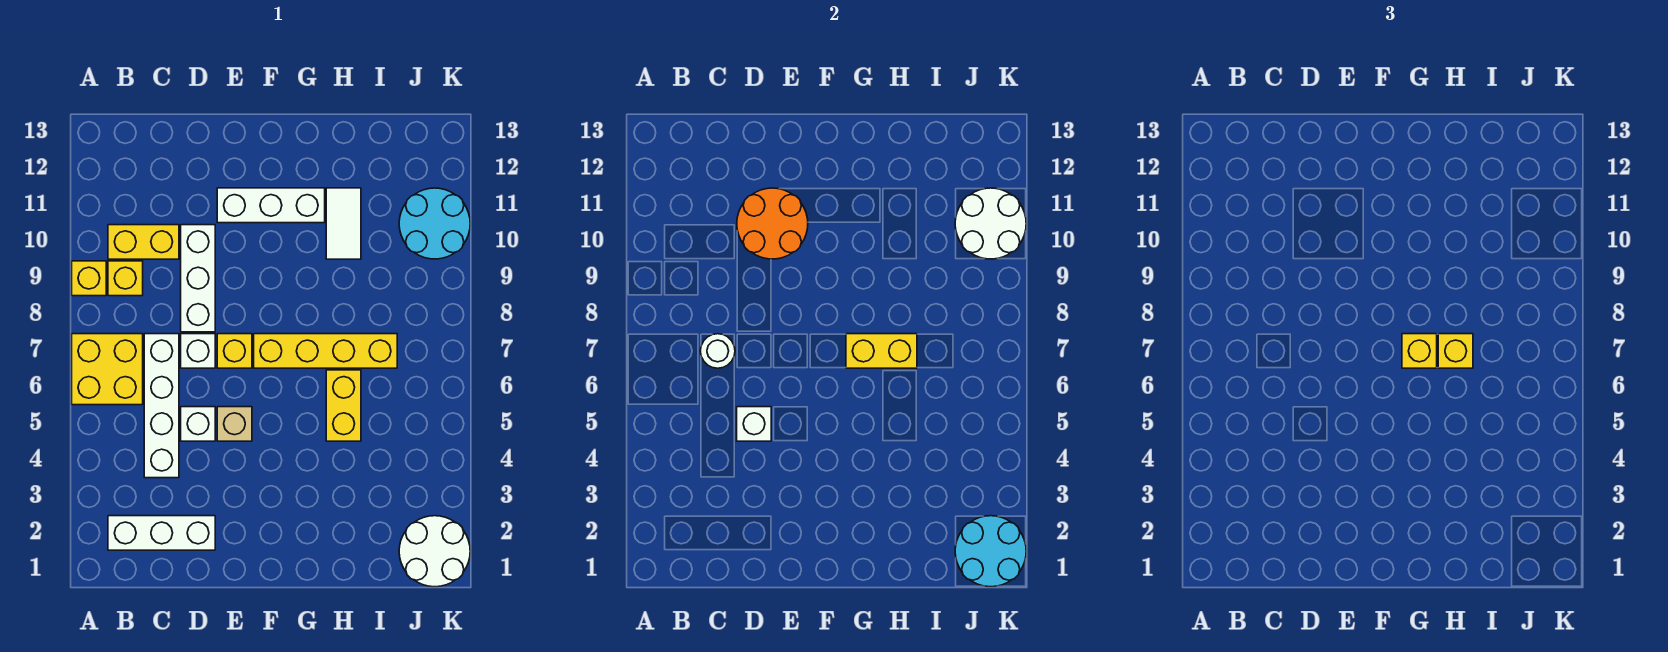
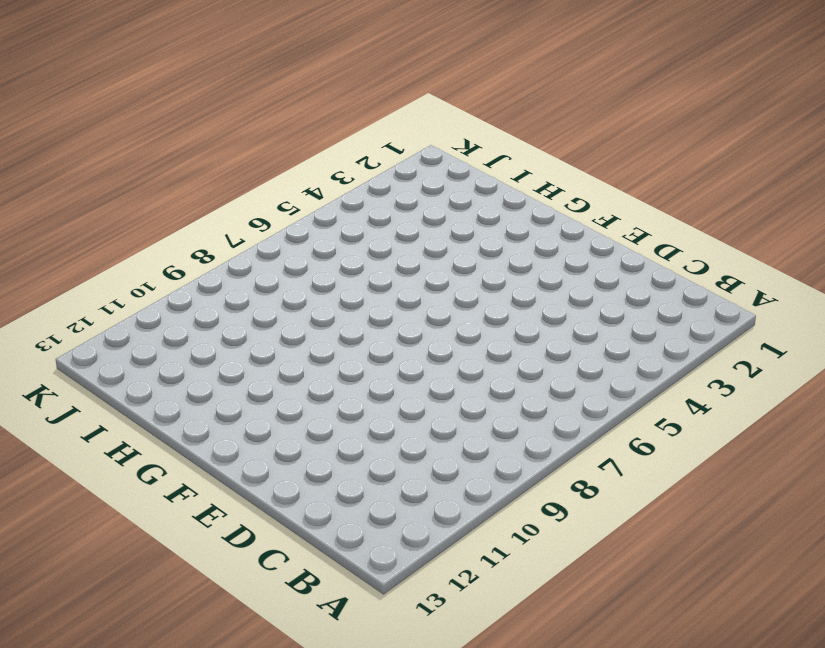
none -> yellow brick A6:B7 level 1
none -> yellow brick A9 level 1
none -> white brick B2:D2 level 1

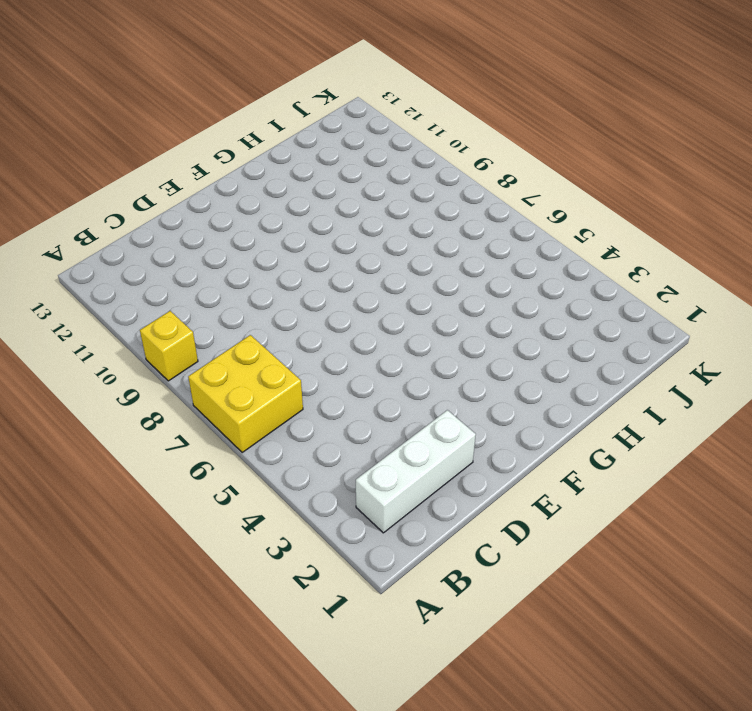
none -> yellow brick B9 level 1
none -> yellow brick B10:C10 level 1
none -> white brick C4:C7 level 1

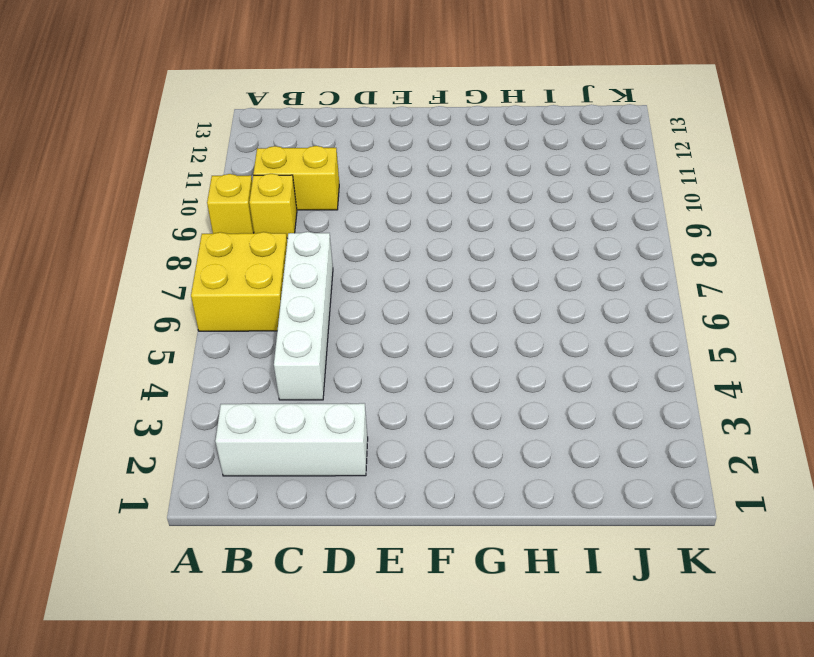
none -> white brick D5 level 1
none -> white brick D7 level 1
none -> white brick D8:D10 level 1

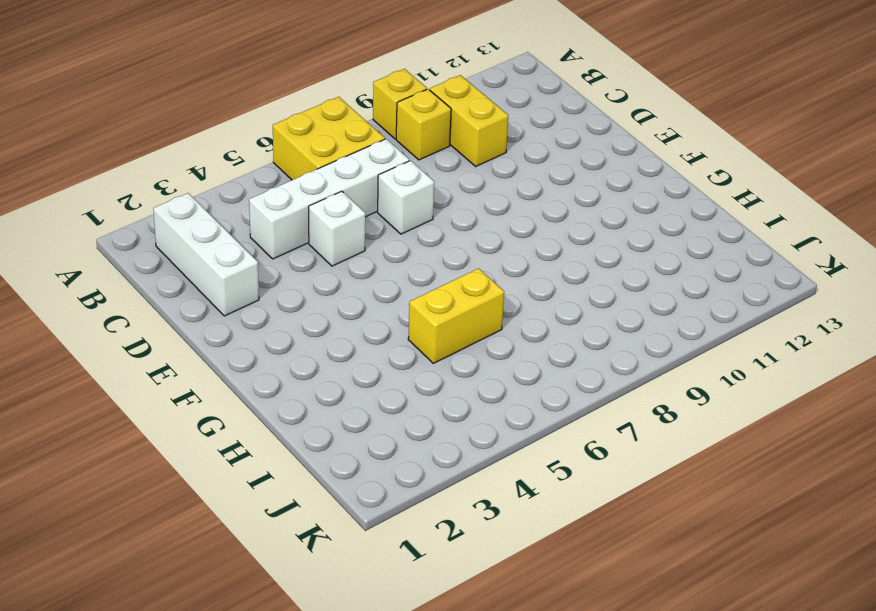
none -> white brick D8:D10 level 1
none -> tan brick E5 level 1
none -> yellow brick E7 level 1

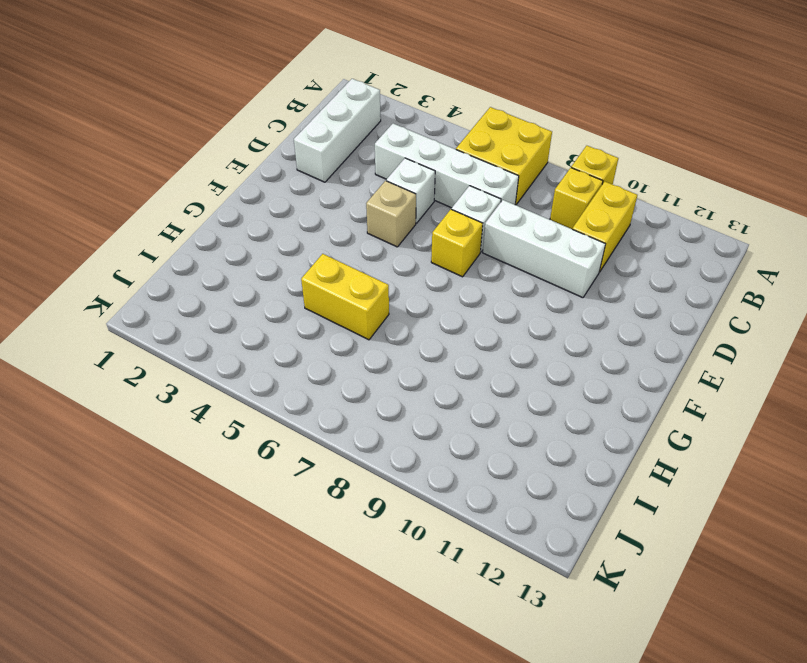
none -> white brick E11:G11 level 1
none -> yellow brick F7:I7 level 1
none -> white tile H10:H11 level 1

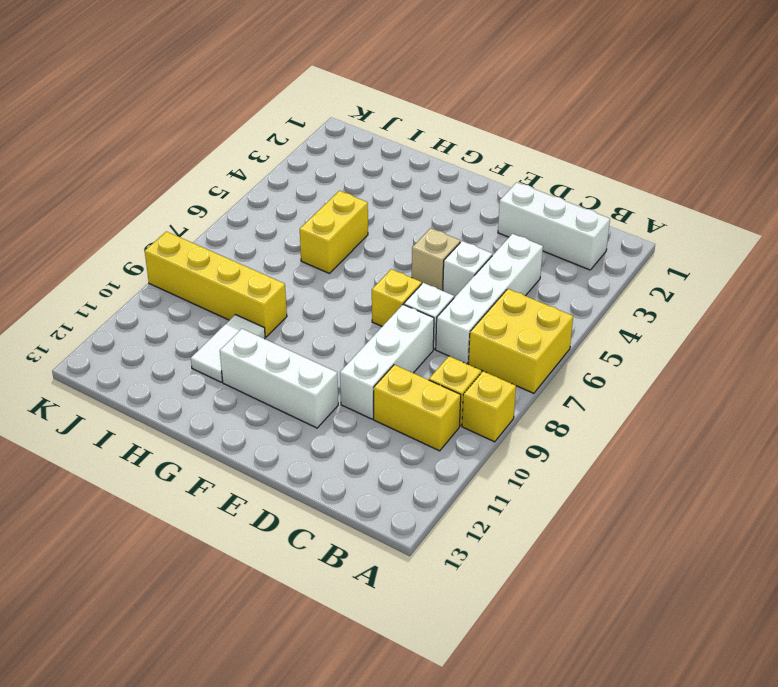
yellow brick H9:K9 level 1 -> yellow brick F7:I7 level 1
none -> white round brick J1:K2 level 1
none -> cyan round brick J10:K11 level 1
none -> white round brick C7 level 2

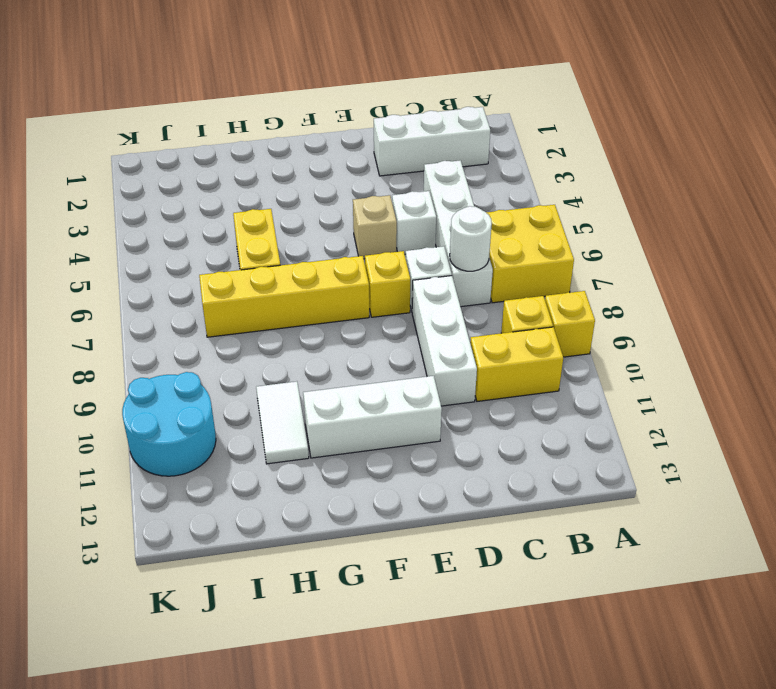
none -> white round brick J1:K2 level 1
none -> white brick D5 level 2
none -> orange round brick D10:E11 level 2

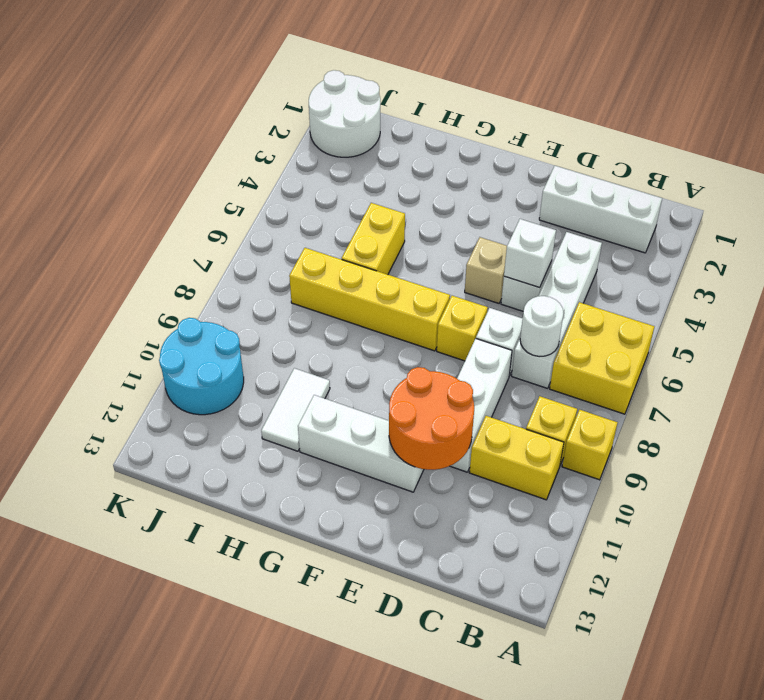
none -> yellow brick G7:H7 level 2
none -> cyan round brick J1:K2 level 2
none -> white round brick J10:K11 level 2

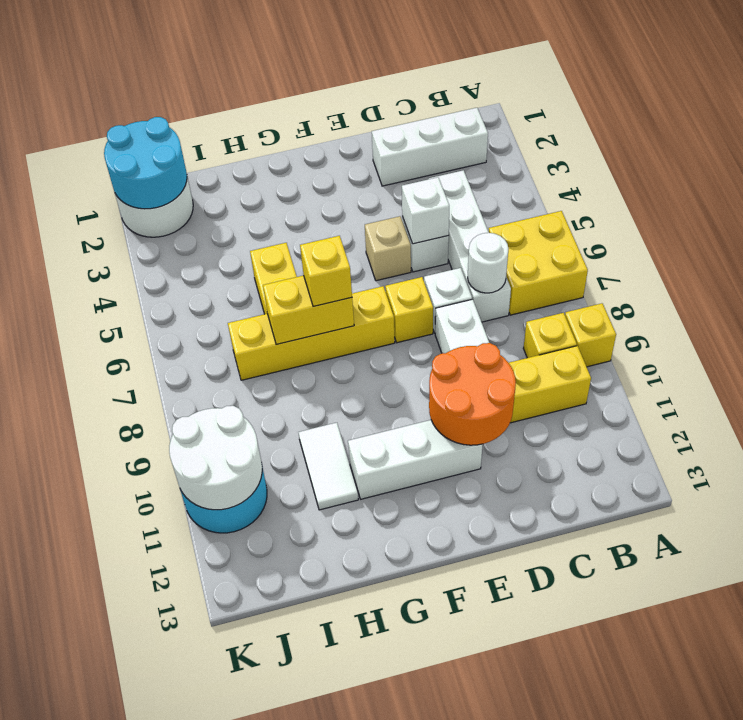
none -> yellow brick H7 level 3

